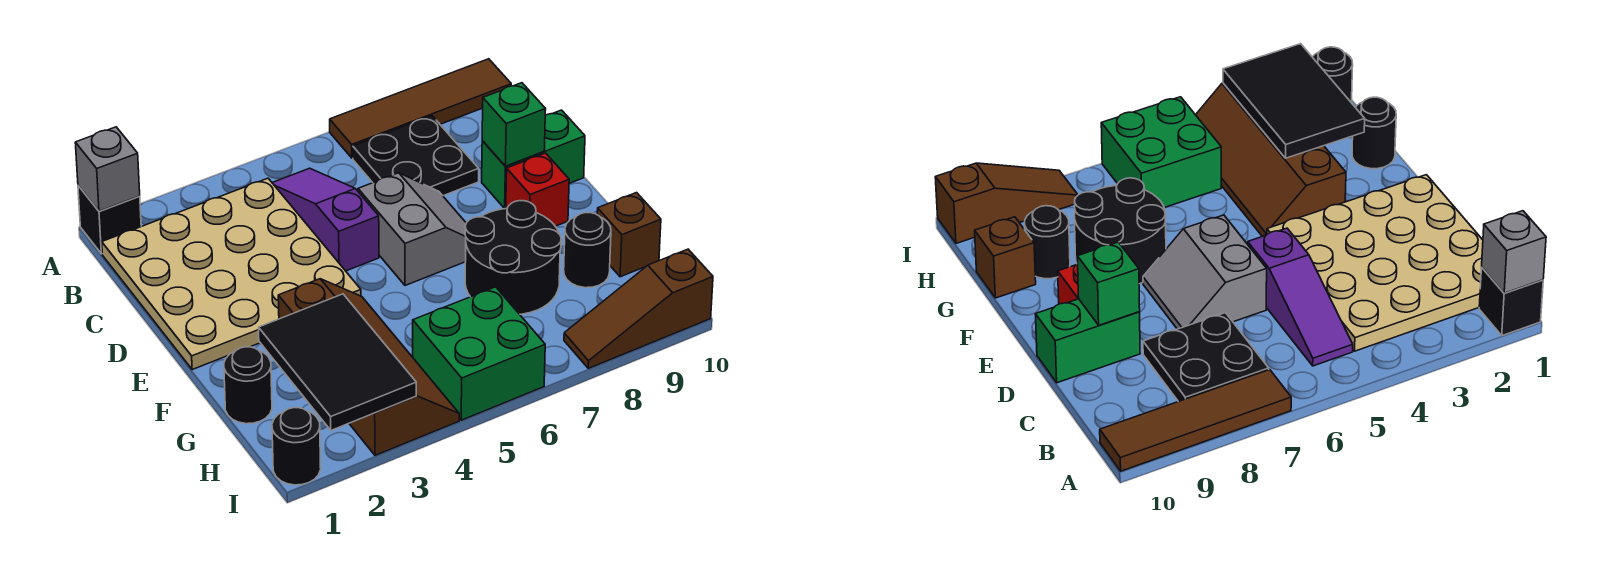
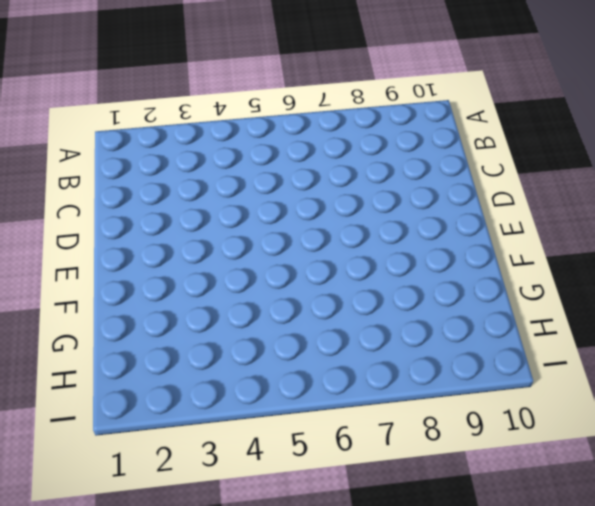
none -> black brick A1 level 1
none -> brown tile A7:A10 level 1
none -> tan plate B1:E4 level 1

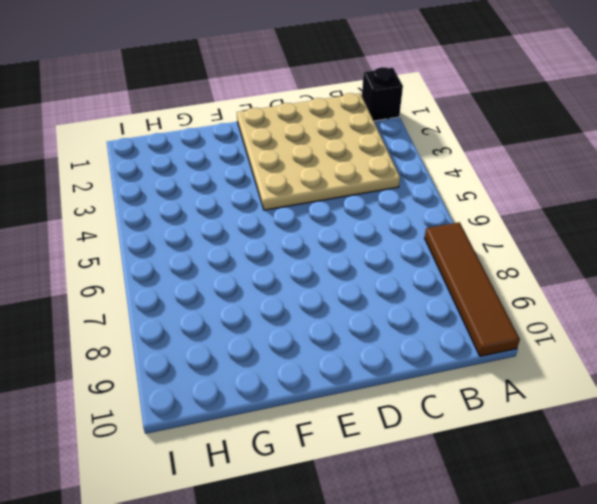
none -> purple slope B5:D5 level 1 top D
none -> black plate B7:C8 level 1
none -> grey slope D6:E7 level 1 top 6

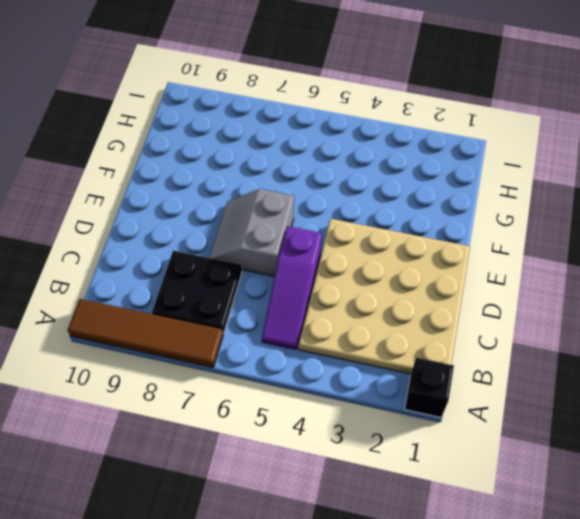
none -> green brick D9:D10 level 1
none -> red brick E9 level 1
none -> brown slope F3:I4 level 1 top 3

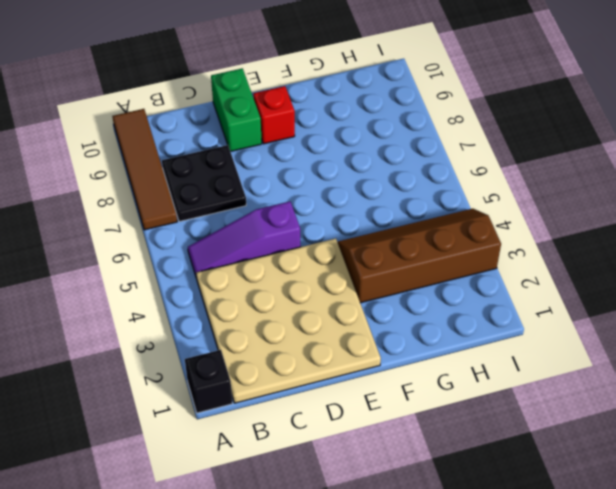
none -> grey slope D6:E7 level 1 top 6
none -> black round brick F7:G8 level 1
none -> black round brick G1 level 1

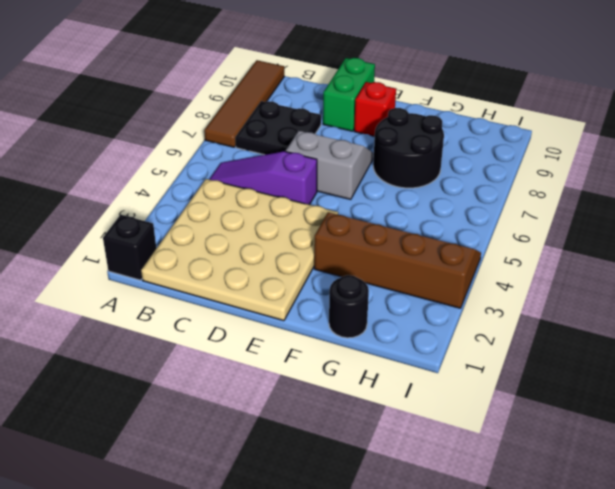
none -> black round brick G9 level 1
none -> brown brick G10 level 1
none -> green brick H5:I6 level 1

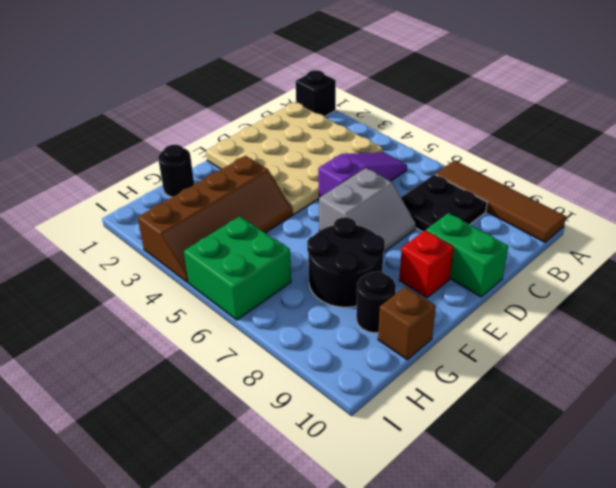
none -> black round brick I1 level 1
none -> brown slope I8:I10 level 1 top 10
none -> grey brick A1 level 2

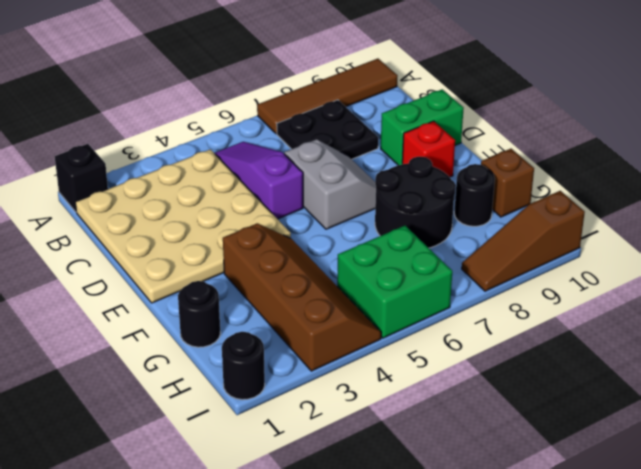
none -> grey brick A1 level 2
none -> green brick D9 level 2
none -> black tile G2:I3 level 2

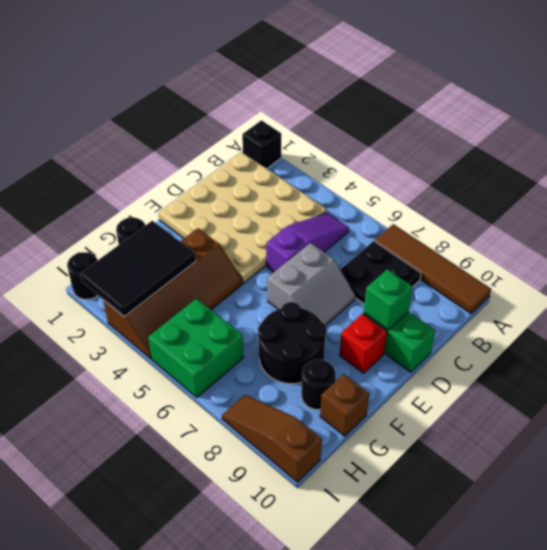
none -> grey brick A1 level 2

